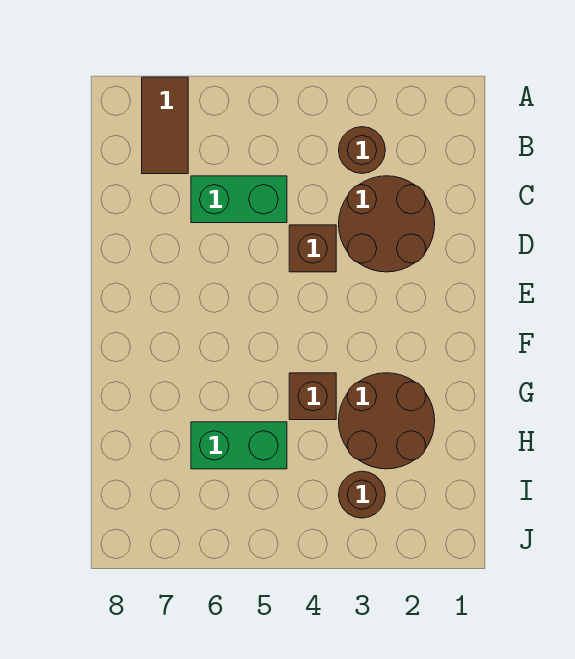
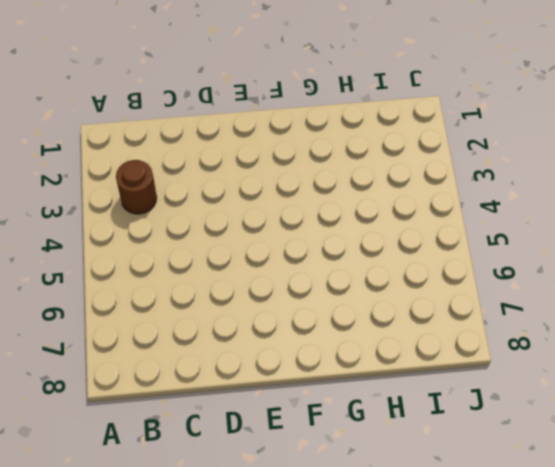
none -> brown tile A7:B7 level 1
none -> brown round brick C2:D3 level 1

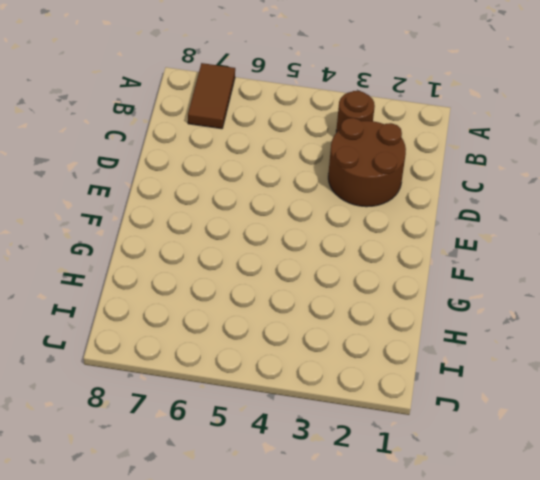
none -> green brick C5:C6 level 1
none -> brown brick D4 level 1

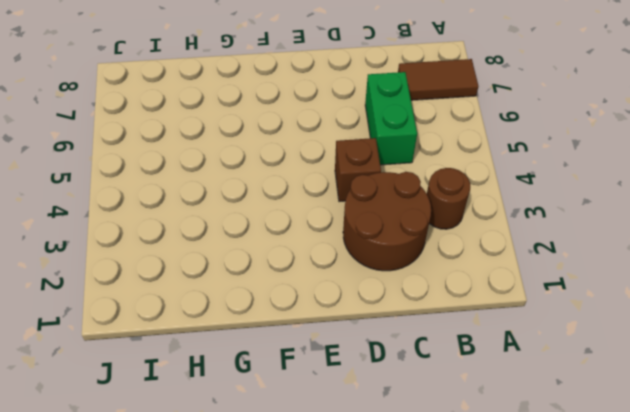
none -> brown round brick G2:H3 level 1
none -> brown brick G4 level 1

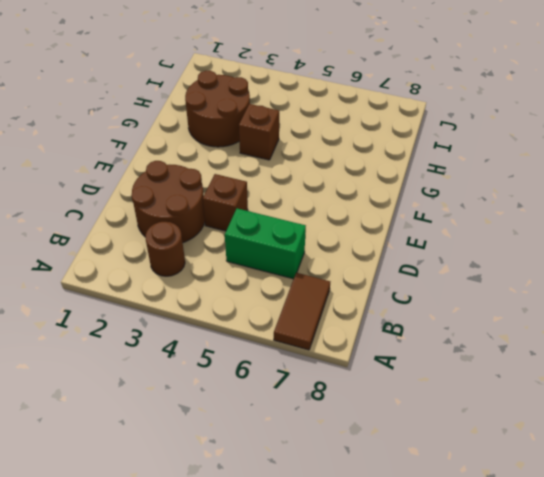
none -> green brick H5:H6 level 1
none -> brown round brick I3 level 1

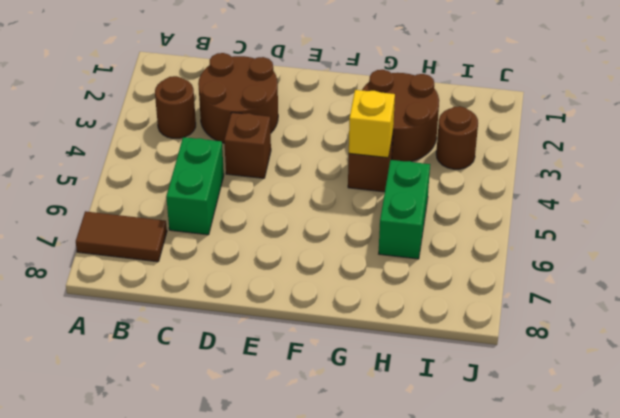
yellow brick G4 level 2 -> none

